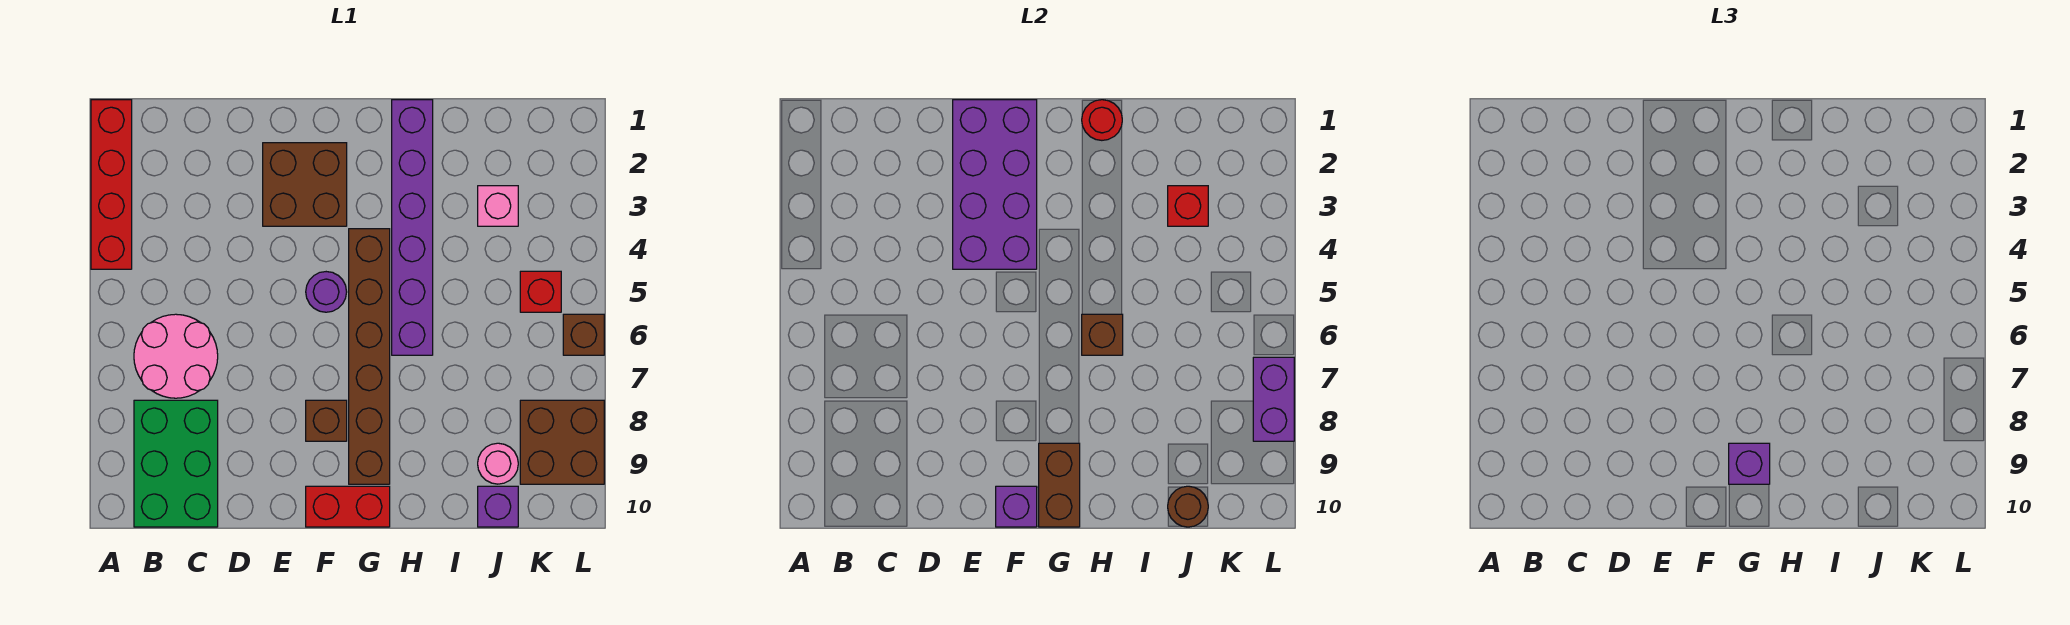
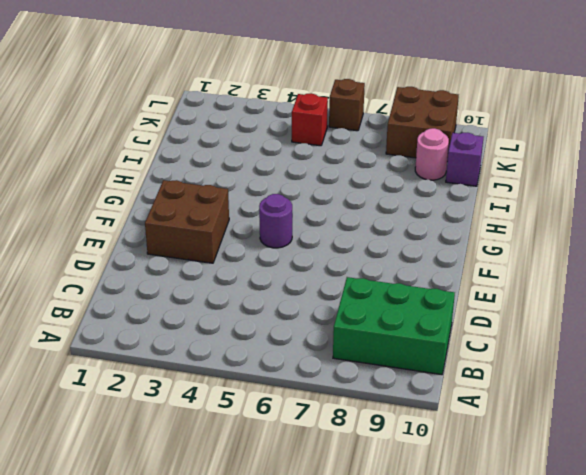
none -> red brick A1:A4 level 1
none -> pink round brick B6:C7 level 1
none -> brown brick F8 level 1

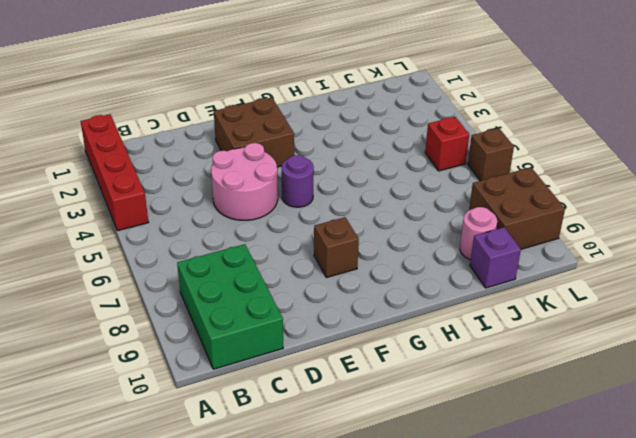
pink round brick D4:E5 level 1 -> pink round brick B6:C7 level 1
none -> red brick F10:G10 level 1
none -> brown brick G4:G9 level 1
none -> purple brick H1:H6 level 1

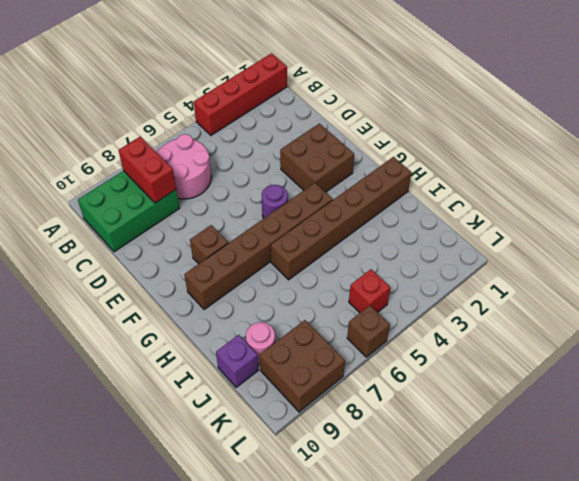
red brick B8:C8 level 2 -> red brick F10:G10 level 1
brown brick H1:H6 level 1 -> purple brick H1:H6 level 1
none -> pink brick J3 level 1
none -> purple brick E1:F4 level 2
none -> purple brick F10 level 2

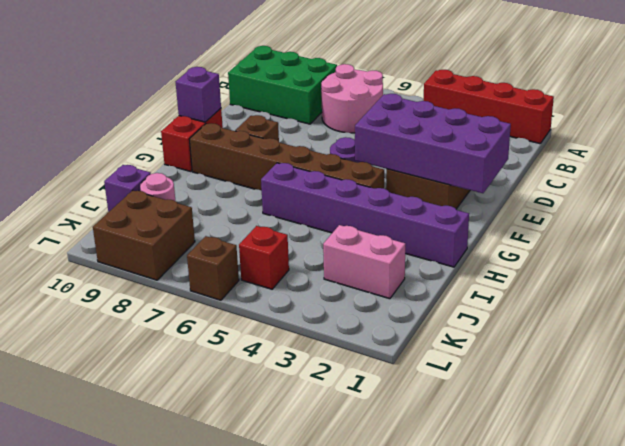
pink brick J2:J3 level 1 -> pink brick J3 level 1
none -> brown brick G9:G10 level 2
none -> red round brick H1 level 2
none -> brown brick H6 level 2

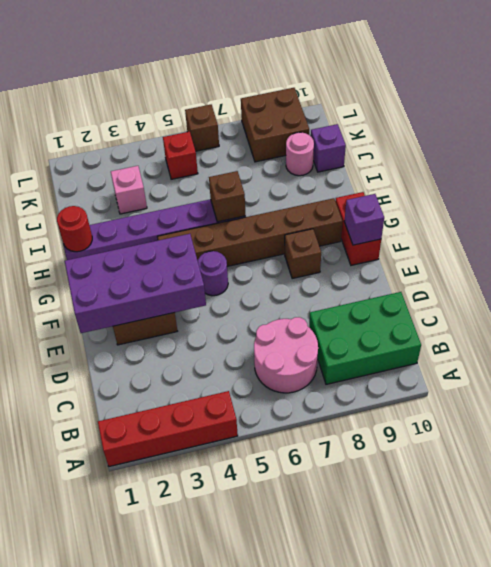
none -> brown brick G9:G10 level 2
none -> red brick J3 level 2
none -> brown round brick J10 level 2

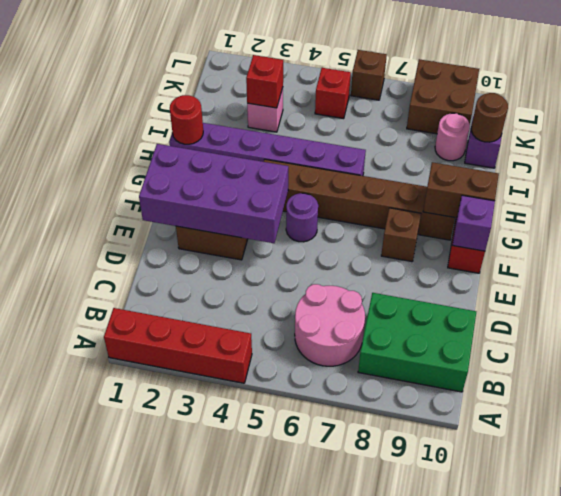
none -> brown brick H6 level 2
none -> purple brick L7:L8 level 2
none -> purple brick G9 level 3

